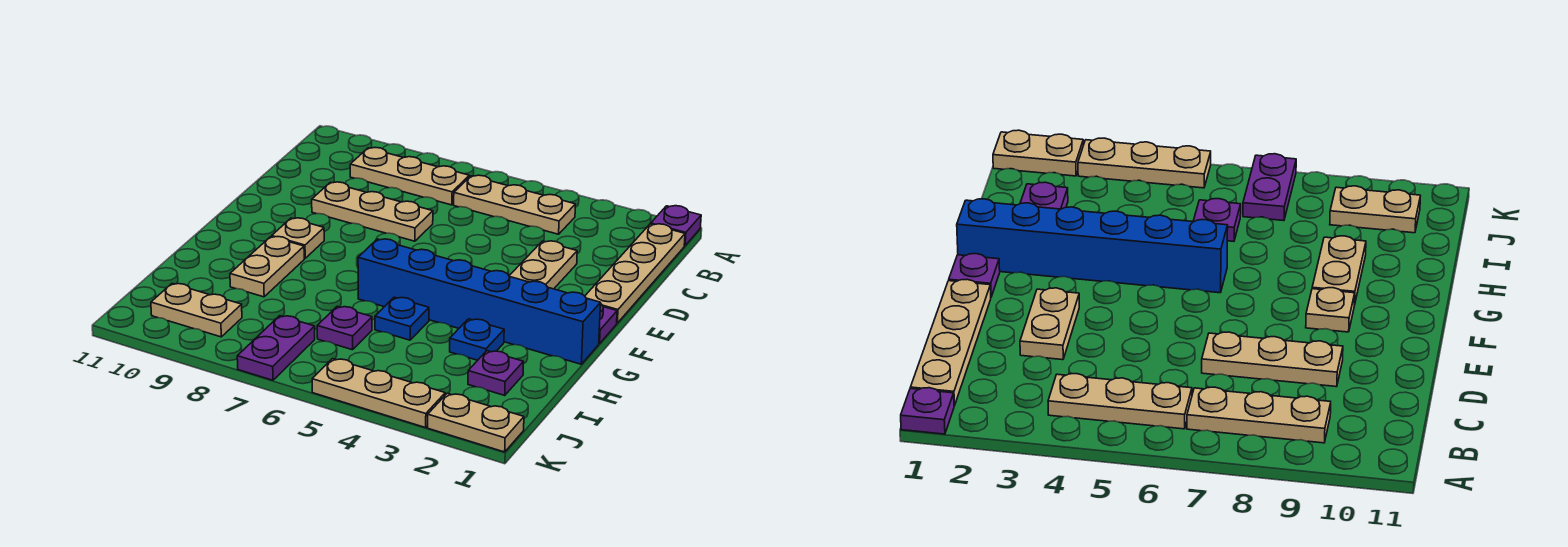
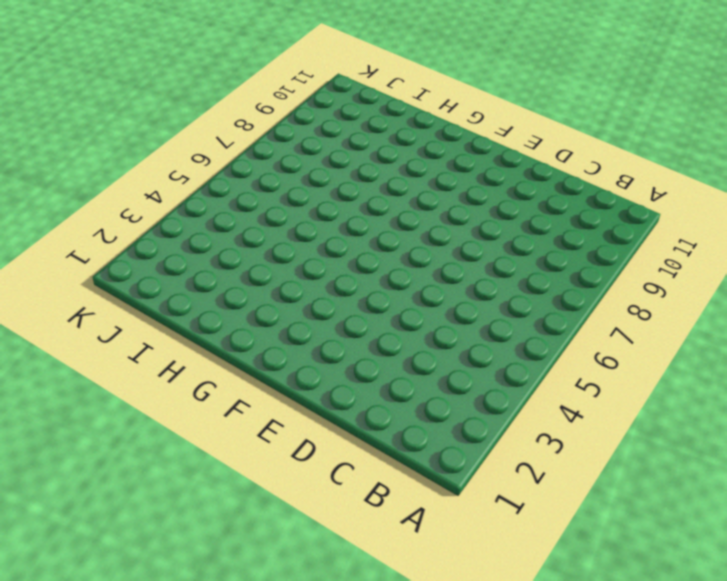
none -> purple plate A1 level 1
none -> tan plate B1:E1 level 1
none -> tan plate B4:B6 level 1

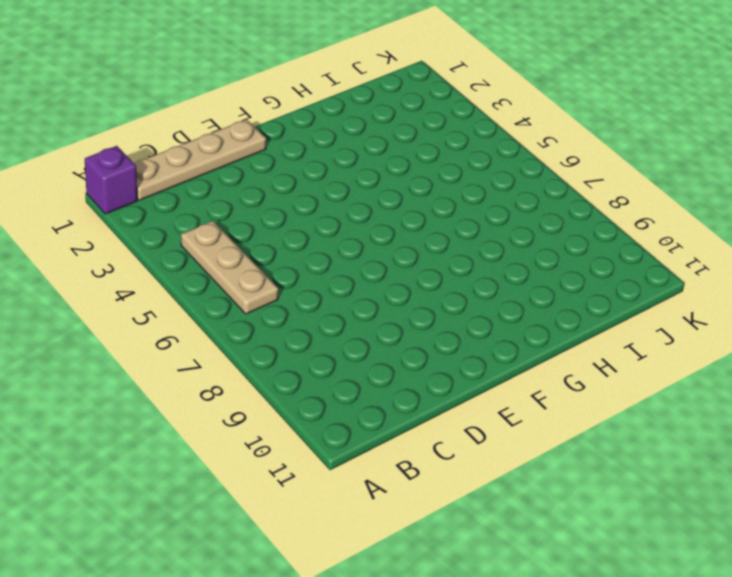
purple brick A1 level 1 -> purple plate A1 level 1
none -> tan plate B7:B9 level 1
none -> tan plate D3:E3 level 1
none -> tan plate D7:D9 level 1

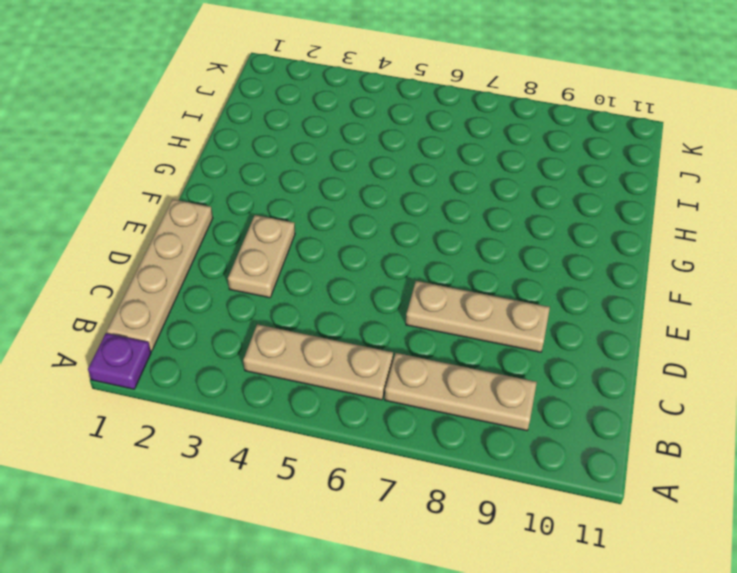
none -> purple plate F1 level 1
none -> tan plate F9 level 1
none -> blue brick G1:G6 level 1

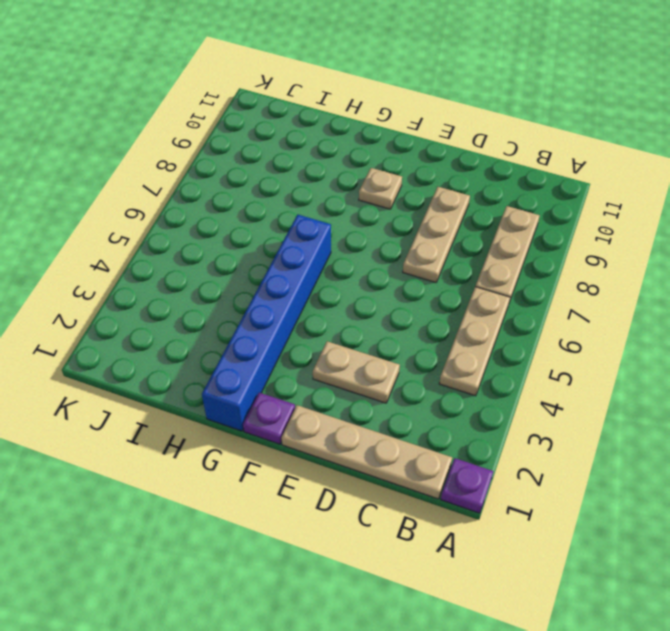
none -> tan plate G9:H9 level 1
none -> blue plate H3 level 1
none -> blue plate H5 level 1

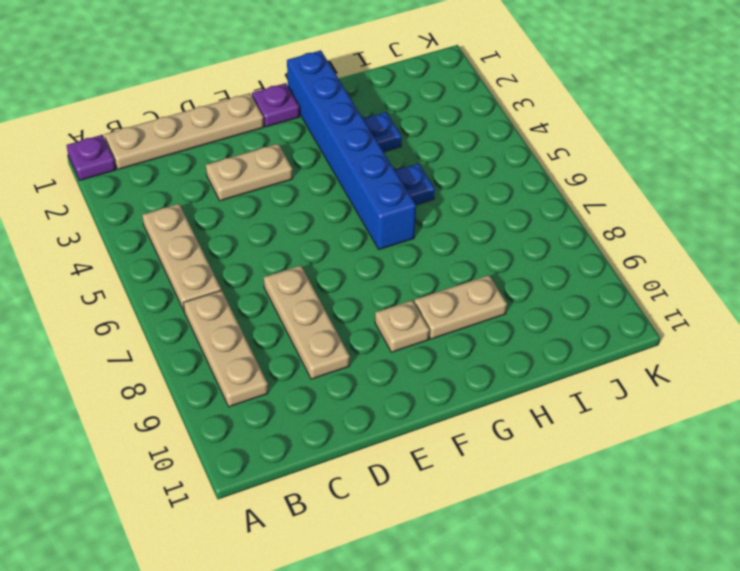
none -> purple plate I2 level 1
none -> purple plate I6 level 1
none -> purple plate J7:K7 level 1

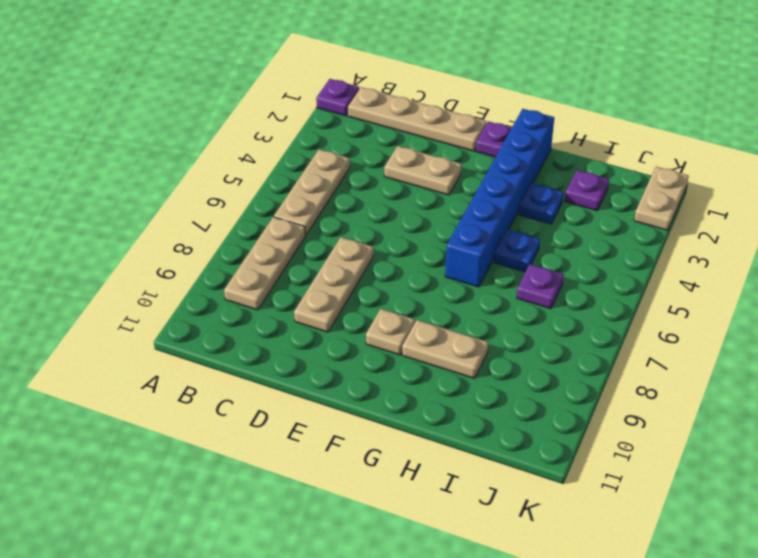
none -> purple plate J7:K7 level 1
none -> tan plate J9:J10 level 1
none -> tan plate K3:K5 level 1

